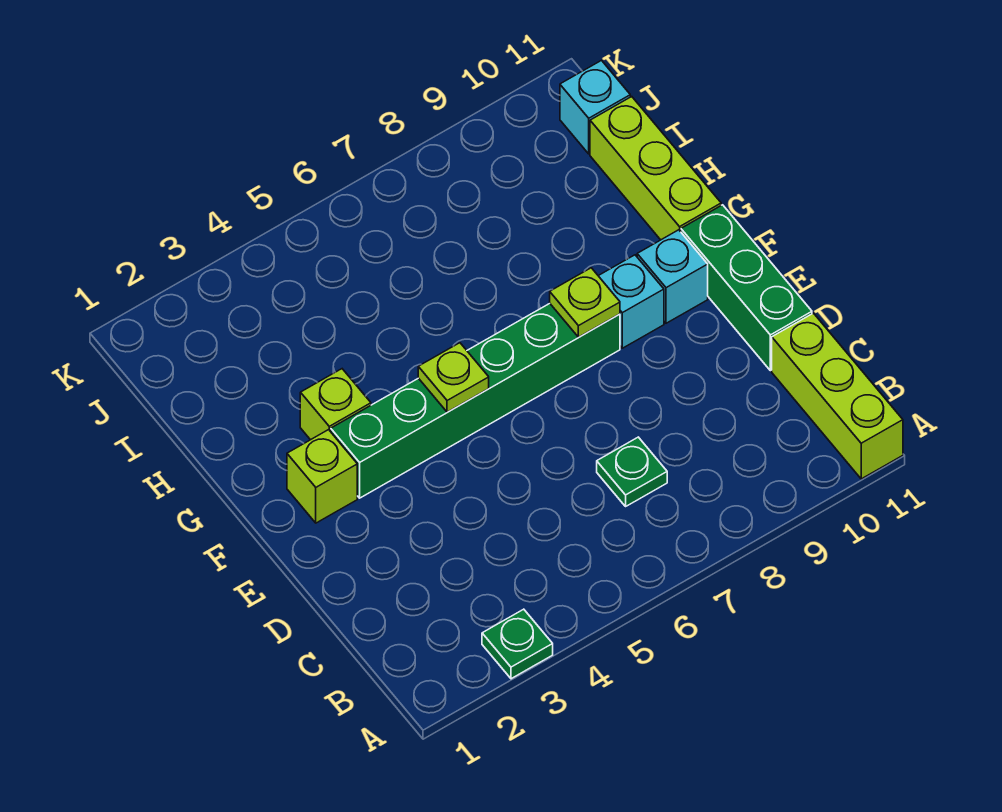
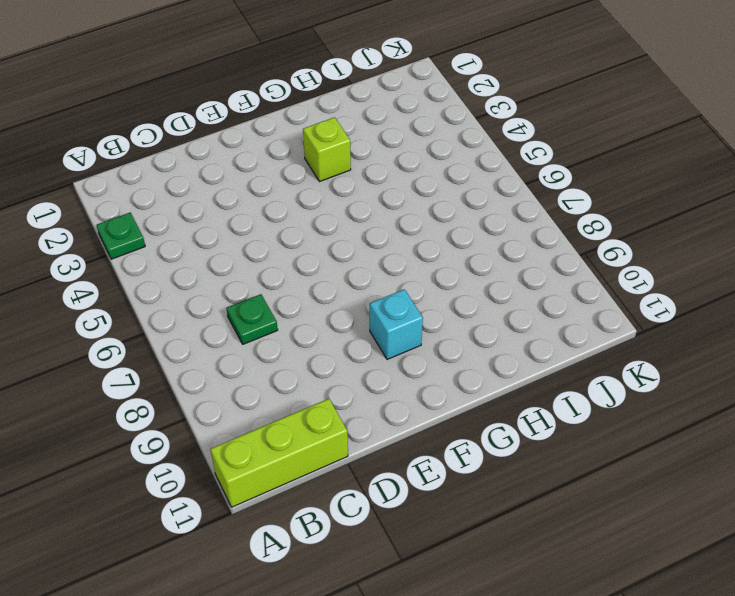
none -> green brick D11:F11 level 1
none -> lime brick F2 level 1
none -> green brick F3:F8 level 1

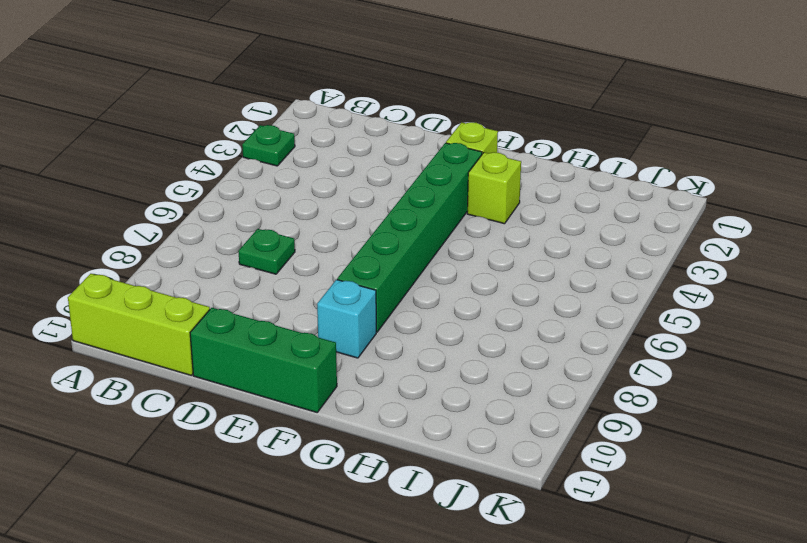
none -> cyan brick F10 level 1
none -> lime brick G11:I11 level 1
none -> cyan brick J11 level 1

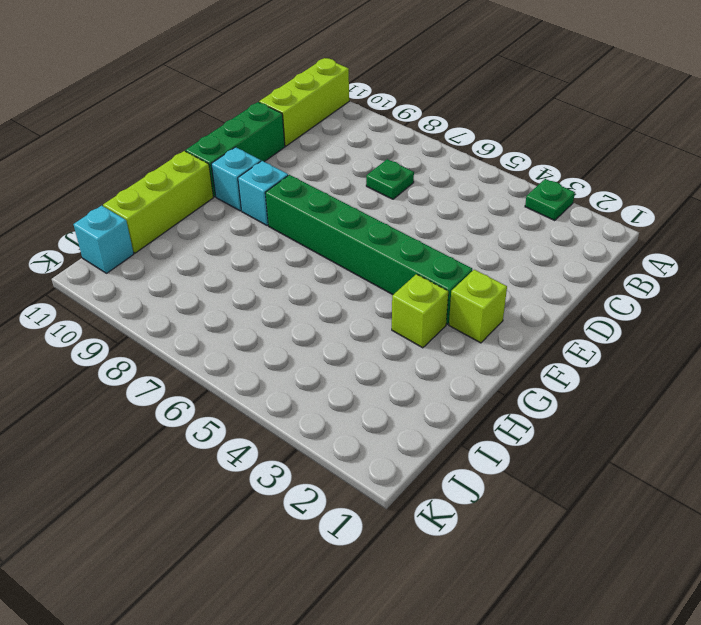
none -> lime plate F5 level 2
none -> lime plate F8 level 2

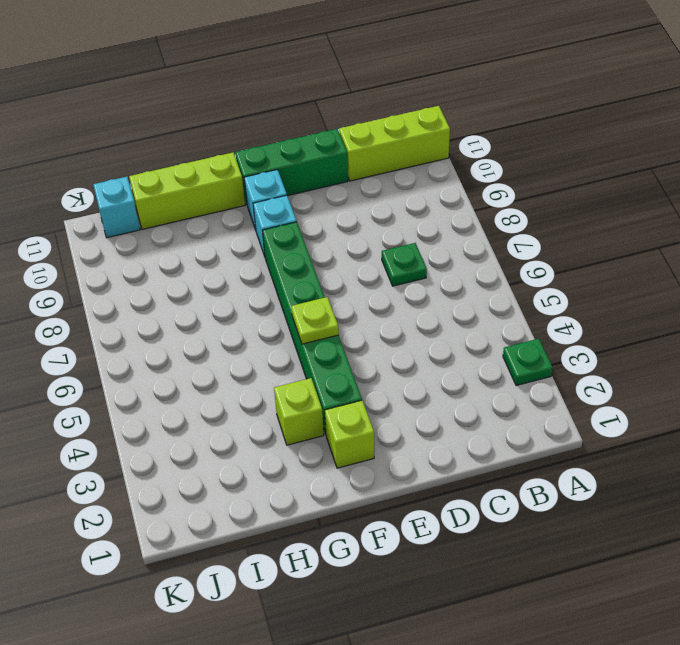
none -> lime plate F8 level 2

